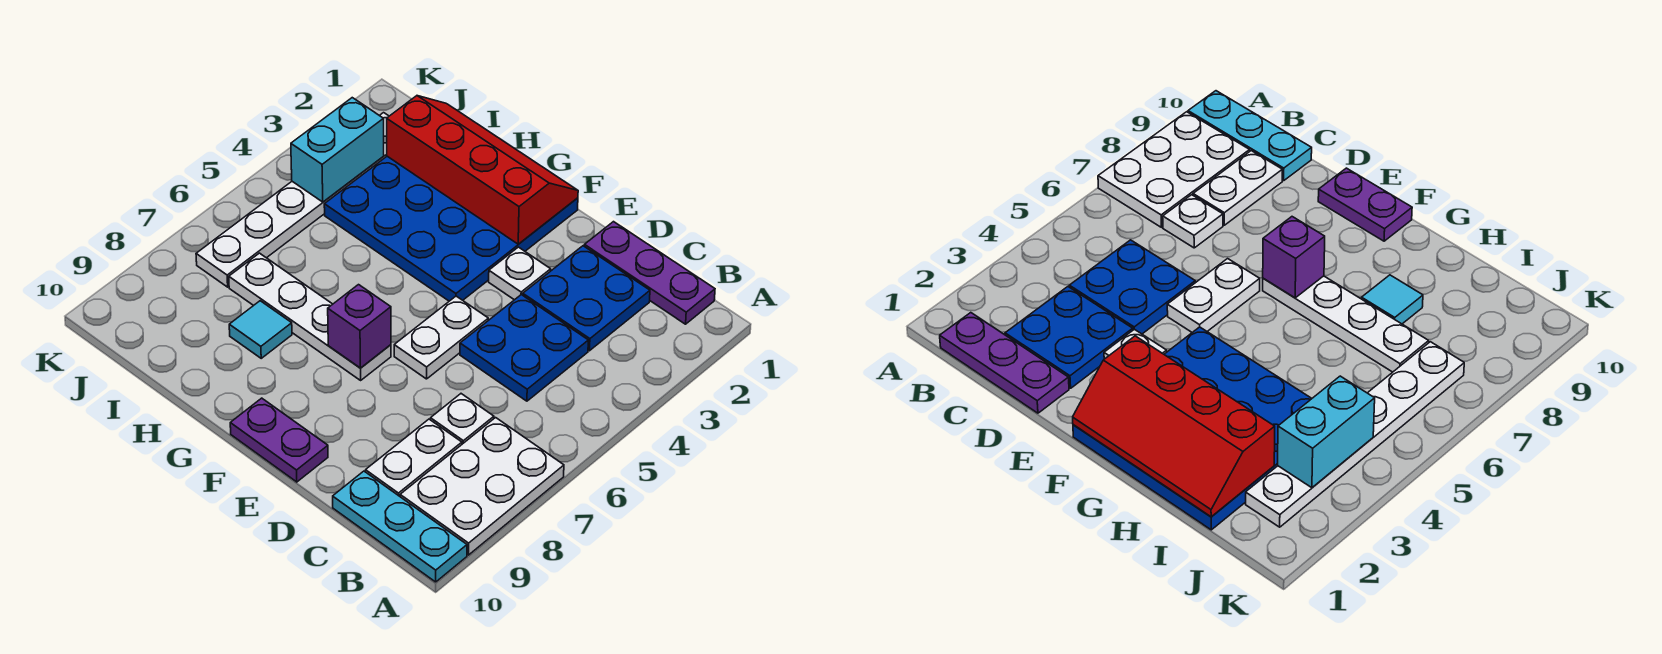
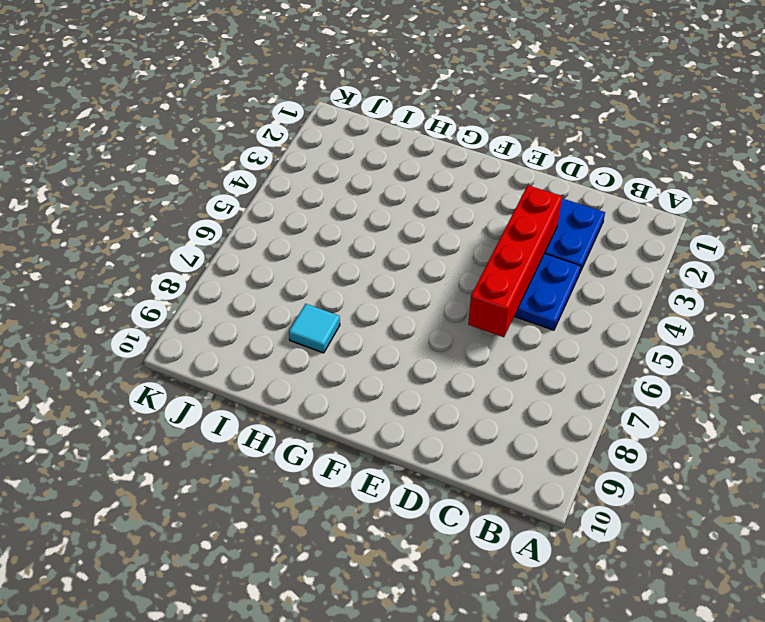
red brick D3:D6 level 2 -> none
none -> white plate A7:B9 level 1
none -> cyan plate A10:C10 level 1
none -> purple plate B1:D1 level 1

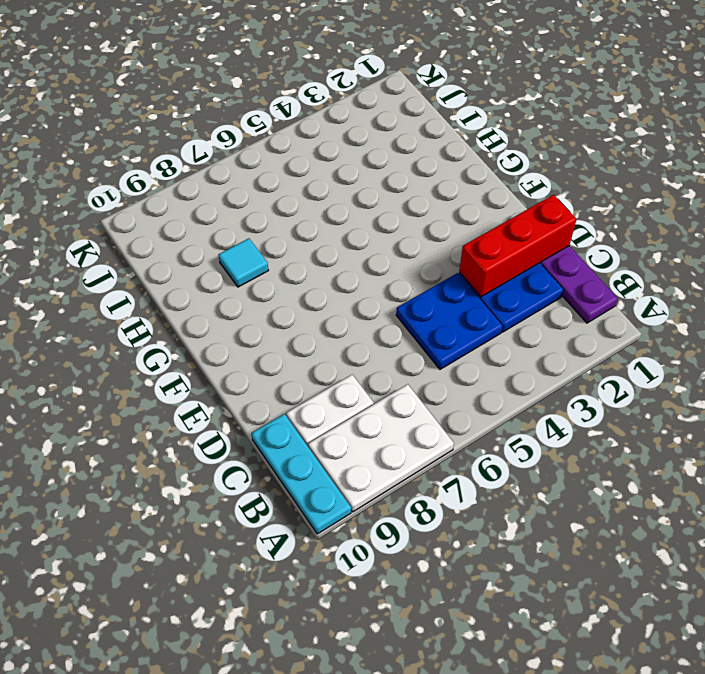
red brick D1:D3 level 2 -> none
none -> white plate C7 level 1
none -> white plate E3 level 1
none -> white plate E5:E6 level 1

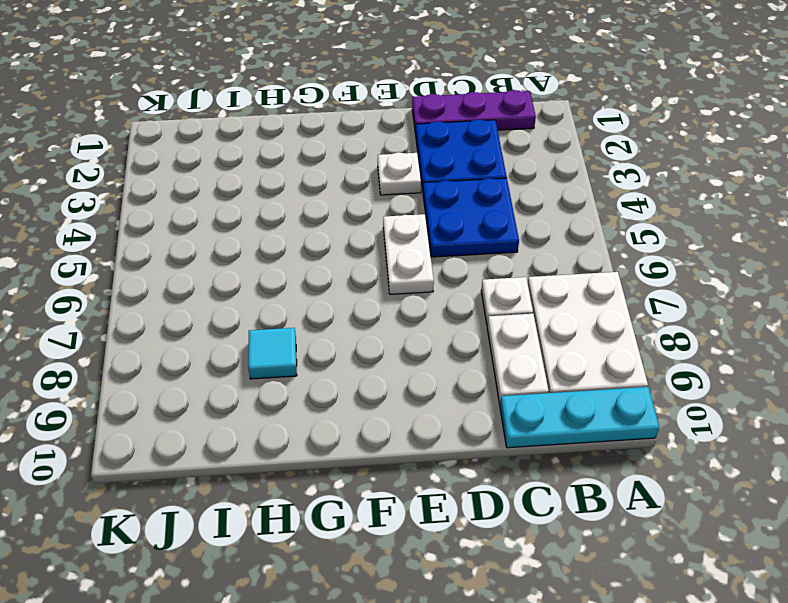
none -> purple plate E10:F10 level 1
none -> blue plate F1:I4 level 1
none -> white plate F7:I7 level 1

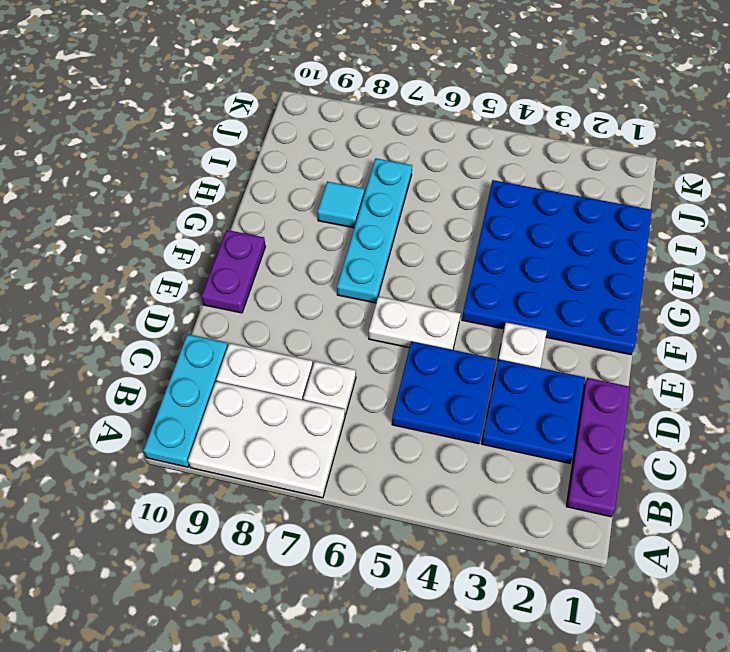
cyan plate F7:I7 level 1 -> white plate F7:I7 level 1
none -> white plate J2:J7 level 1
none -> red slope F1:I2 level 2 top 2
none -> purple brick F7 level 2

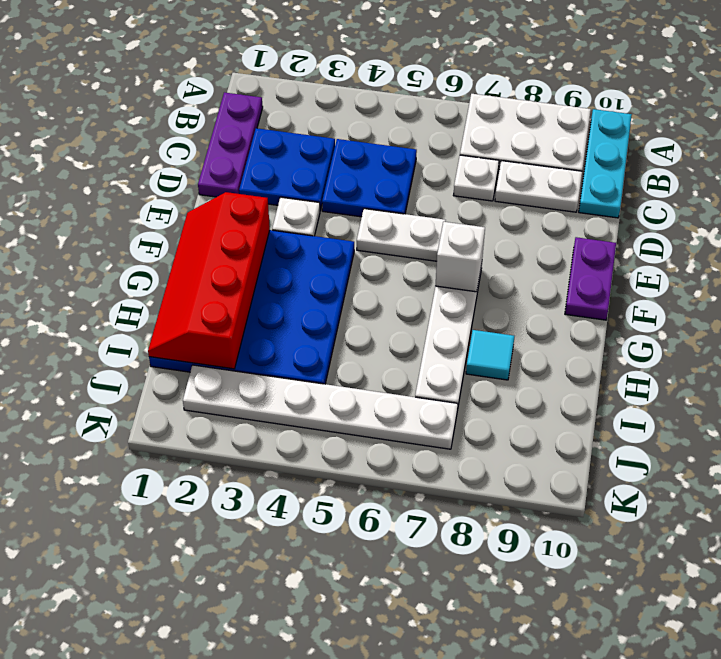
white brick F7 level 2 -> purple brick F7 level 2
none -> cyan brick J3:J4 level 2

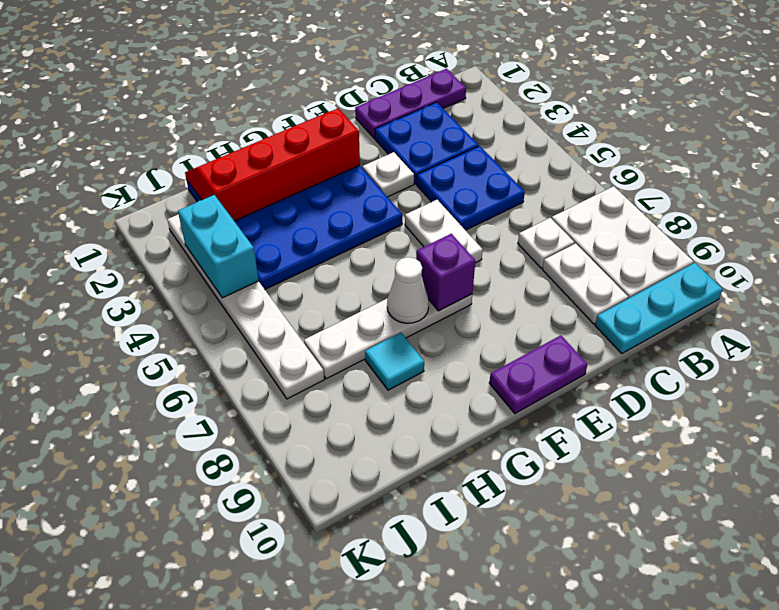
white cone G7 level 2 -> none

